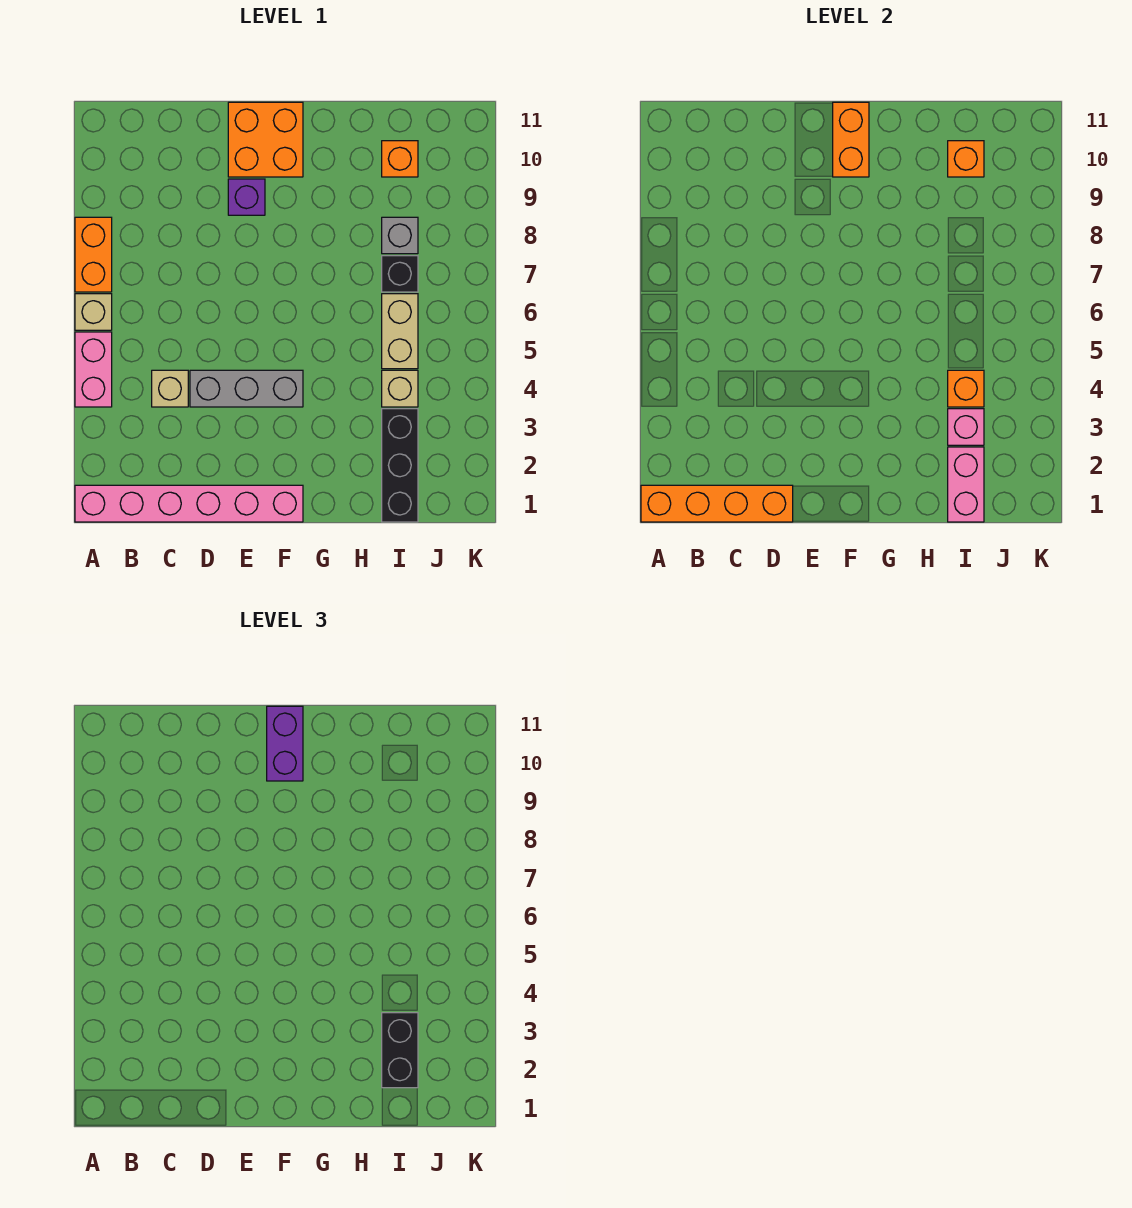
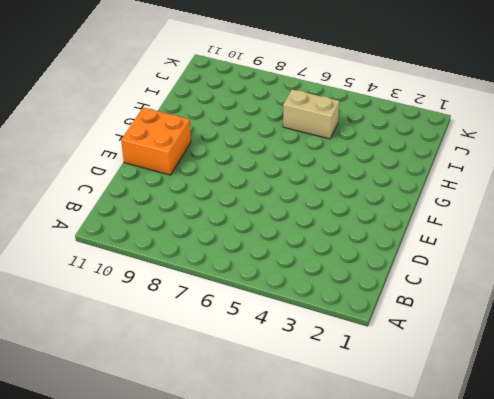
none -> pink brick A1:F1 level 1
none -> pink brick A4:A5 level 1
none -> tan brick A6 level 1

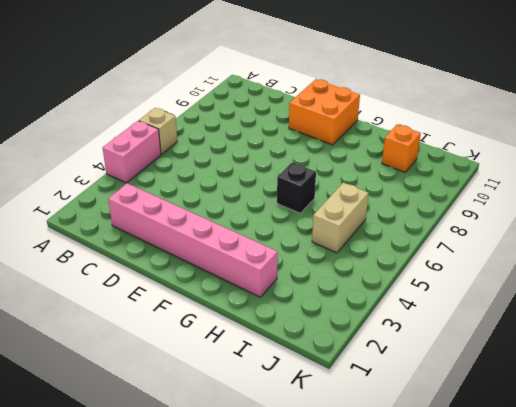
pink brick C2:H2 level 1 -> pink brick A1:F1 level 1
black brick G6 level 1 -> black brick I7 level 1
none -> orange brick A7:A8 level 1
none -> tan brick C4 level 1
none -> grey brick D4:F4 level 1

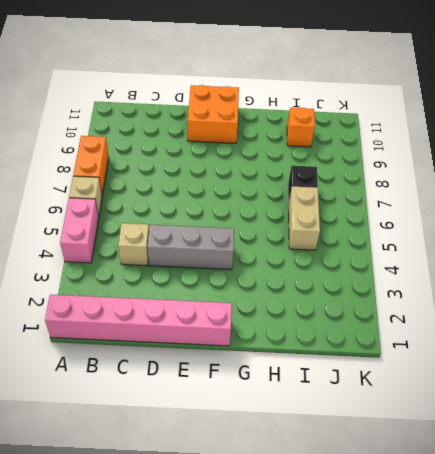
none -> purple brick E9 level 1
none -> black brick I1:I3 level 1
none -> tan brick I4 level 1

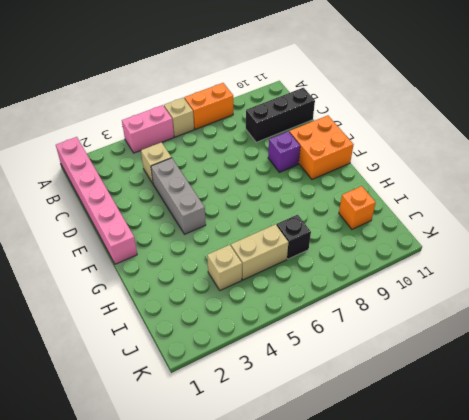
black brick C9:C11 level 1 -> black brick I1:I3 level 1
none -> grey brick I8 level 1
none -> orange brick A1:D1 level 2
none -> orange brick F10:F11 level 2

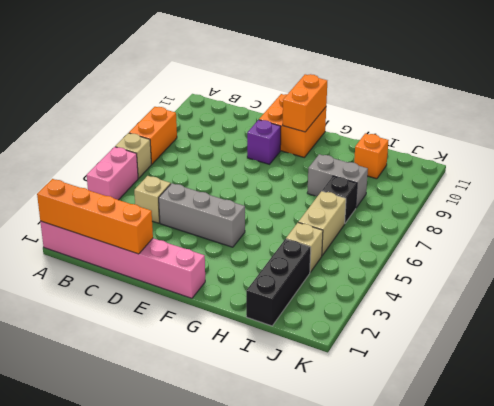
grey brick H8:I8 level 1 -> grey brick I8 level 1
none -> pink brick I1:I2 level 2
none -> pink brick I3 level 2
none -> orange brick I4 level 2

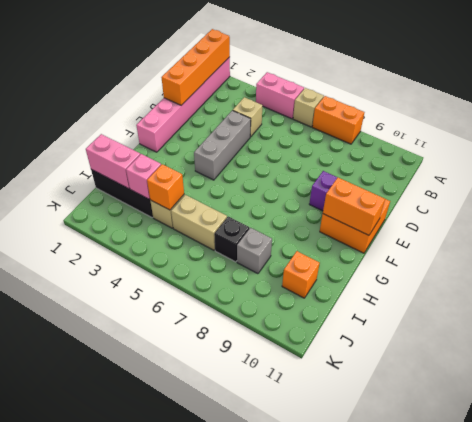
none -> orange brick I10 level 2
none -> purple brick F10:F11 level 3
none -> black brick I2:I3 level 3

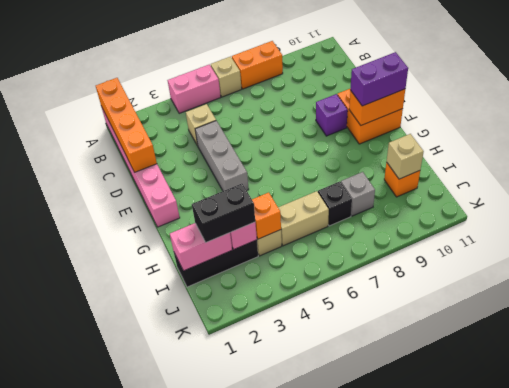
tan brick I10 level 2 -> orange brick I10 level 2

